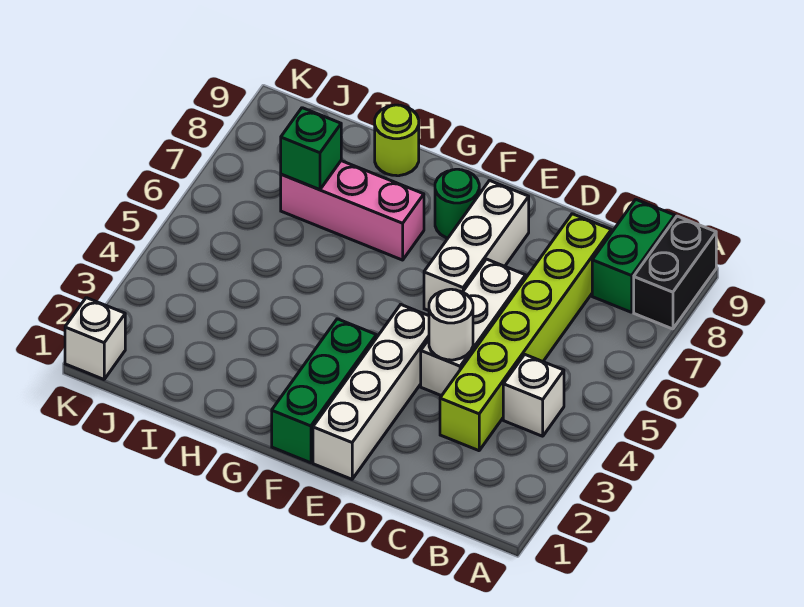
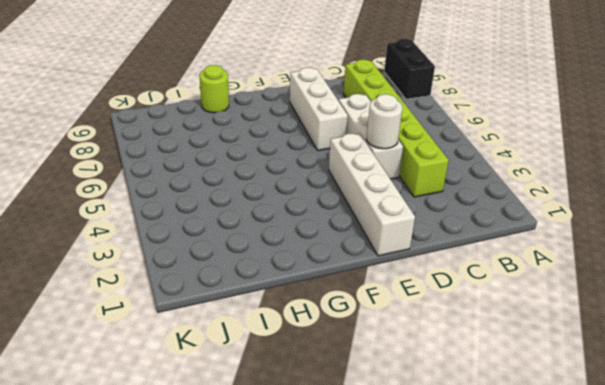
none -> white brick B4 level 1
none -> green brick B8:B9 level 1
none -> green brick F1:F3 level 1

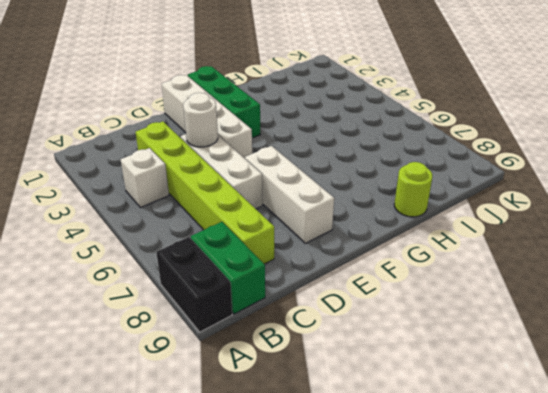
none -> green round brick F8 level 1
none -> pink brick G7:I7 level 1
none -> white brick K1 level 1

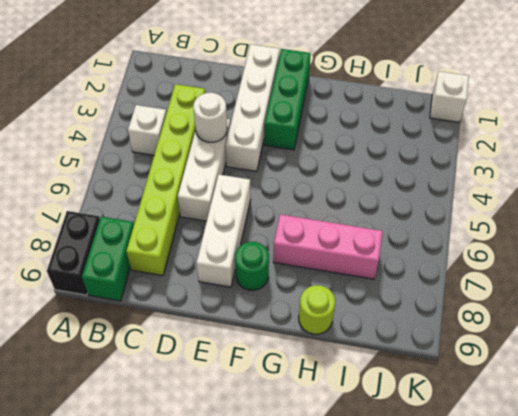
none -> green brick I7 level 2

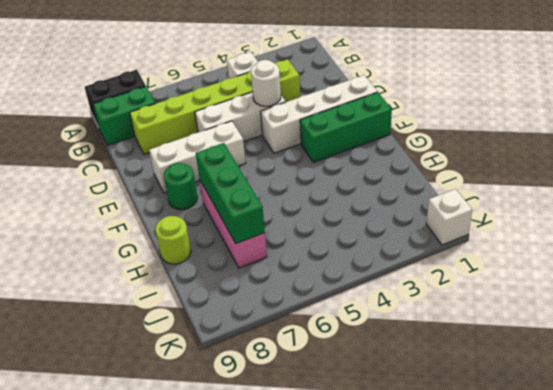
green brick G7:I7 level 2 -> green brick I7 level 2

